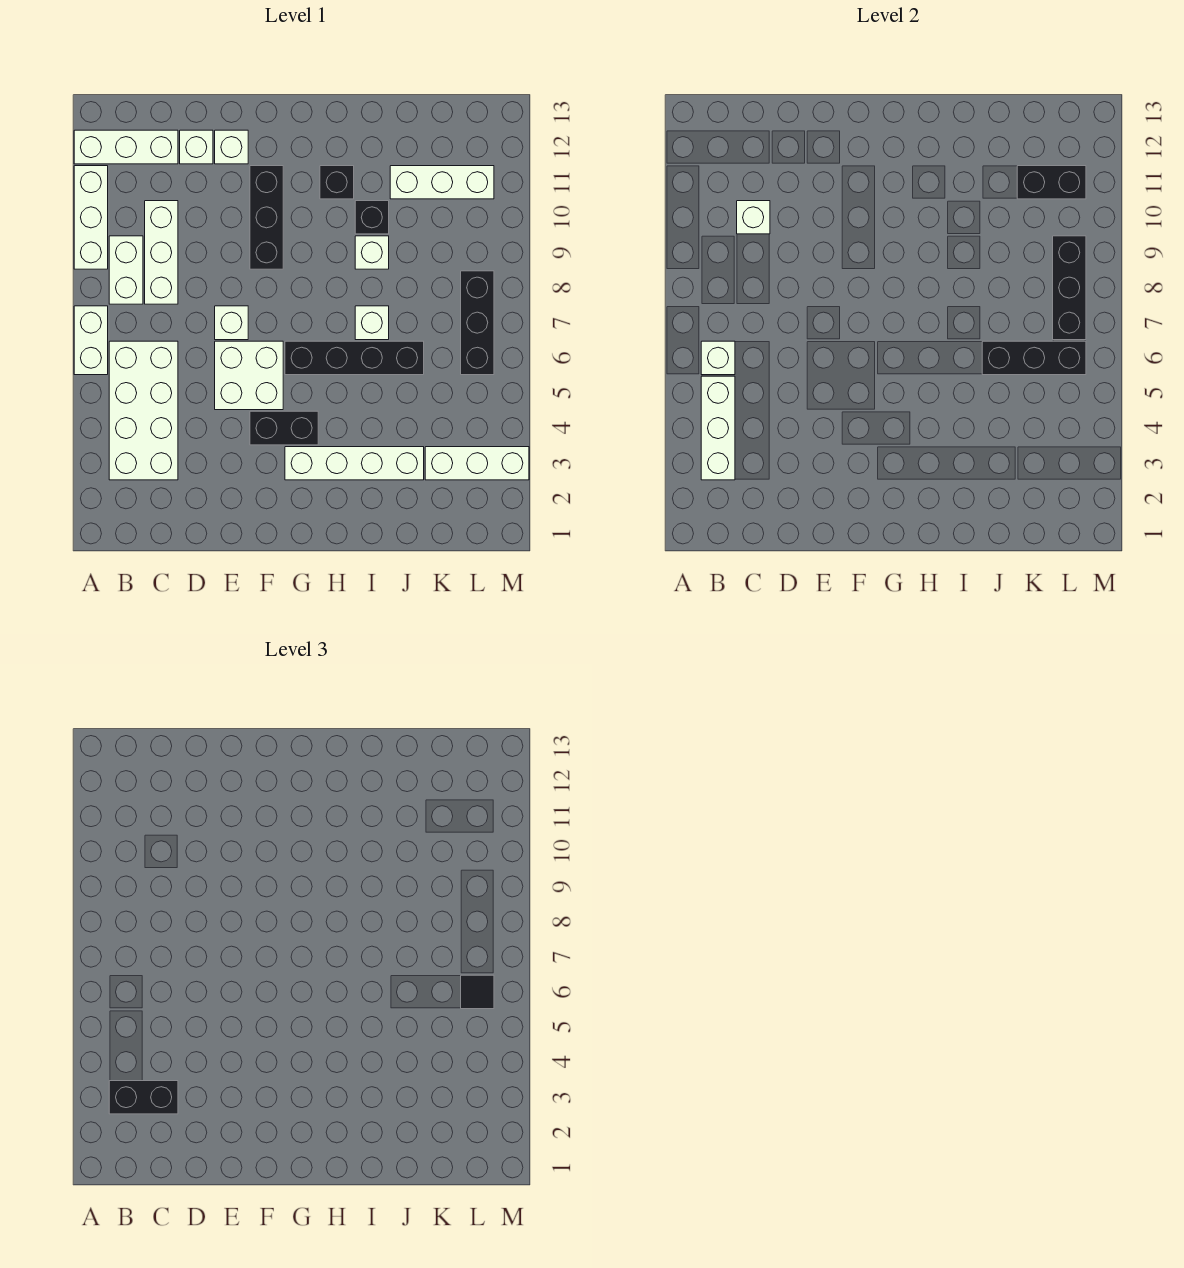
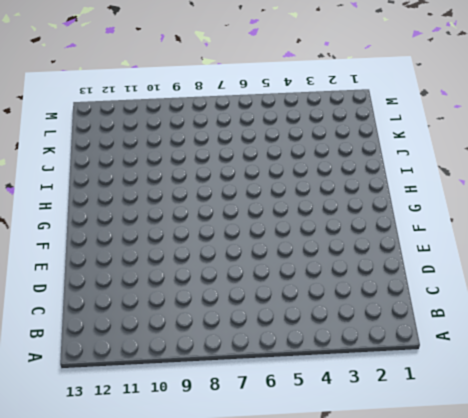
none -> white brick A6:A7 level 1
none -> white brick A9:A11 level 1
none -> white brick A12:C12 level 1

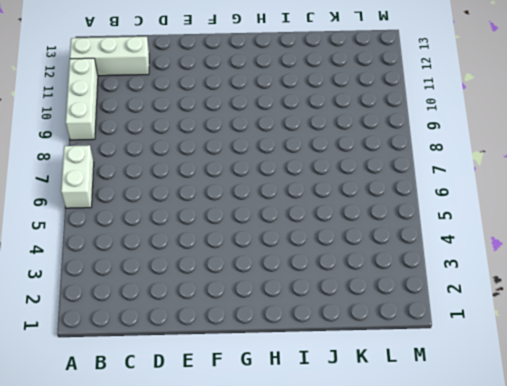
none -> white brick B3:C6 level 1
none -> white brick B8:B9 level 1
none -> white brick C8:C10 level 1

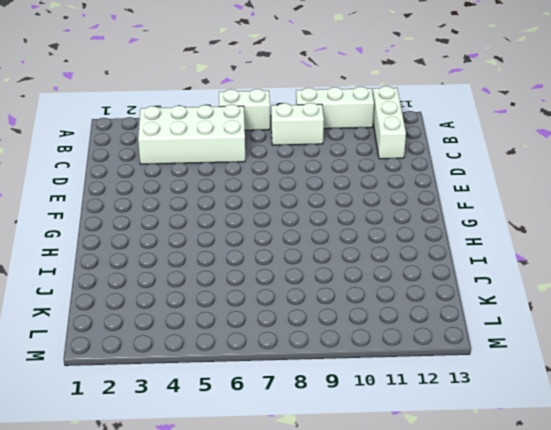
none -> white brick C8:C10 level 1
none -> white brick D12 level 1
none -> white brick E5:F6 level 1

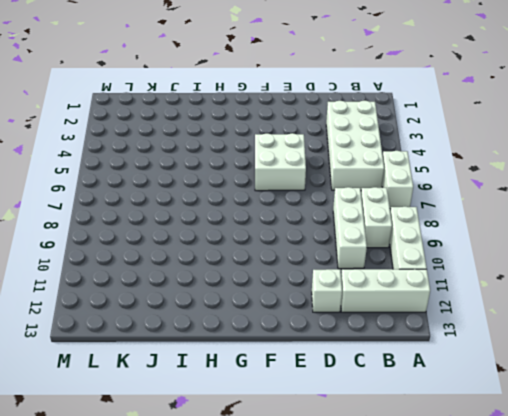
none -> white brick E7 level 1
none -> white brick E12 level 1
none -> black brick F4:G4 level 1

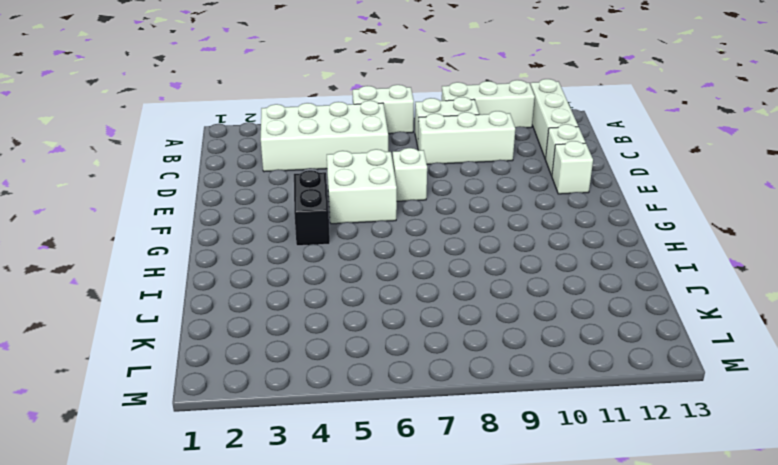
none -> black brick F9:F11 level 1
none -> white brick G3:J3 level 1
none -> black brick G6:J6 level 1

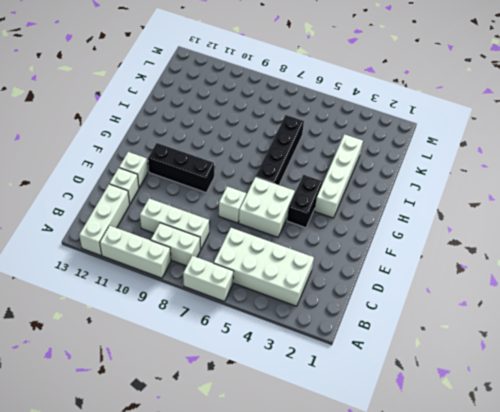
none -> black brick H11 level 1
none -> white brick I7 level 1
none -> white brick I9 level 1

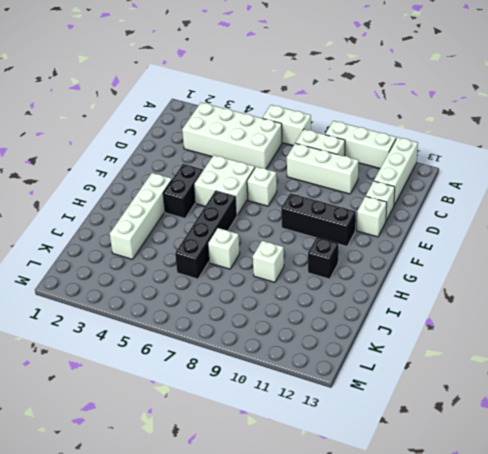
none -> black brick I10 level 1
none -> white brick J11:L11 level 1
none -> white brick K3:M3 level 1

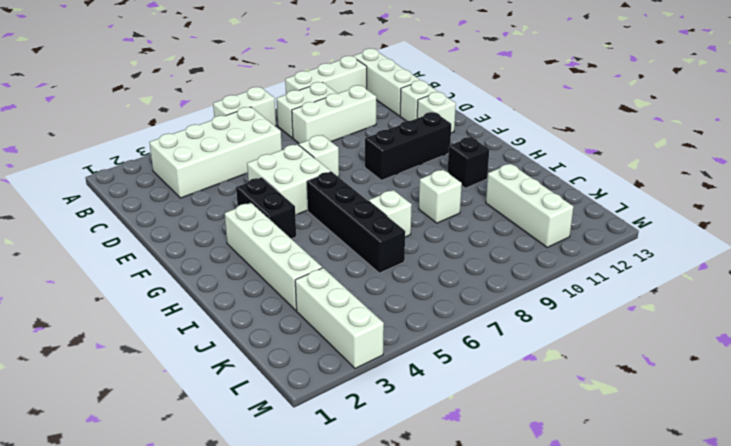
none -> black brick I10 level 1
none -> black brick L6:L8 level 1
none -> white brick B3:B5 level 2

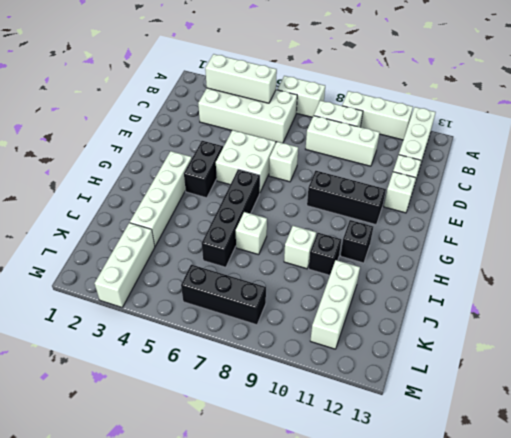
none -> white brick B6 level 2
none -> white brick C10 level 2
none -> black brick J6:L6 level 2

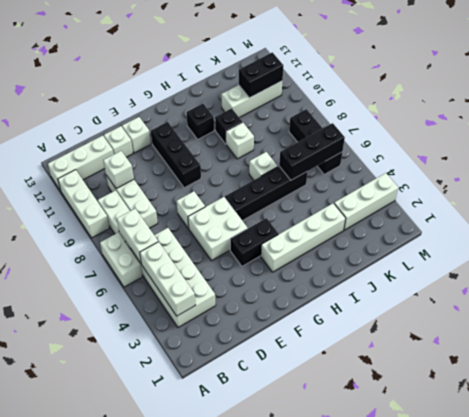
white brick B6:B7 level 2 -> white brick B6 level 2
none -> black brick L7:L9 level 2
none -> black brick B3:C3 level 3
none -> black tile L6 level 3

